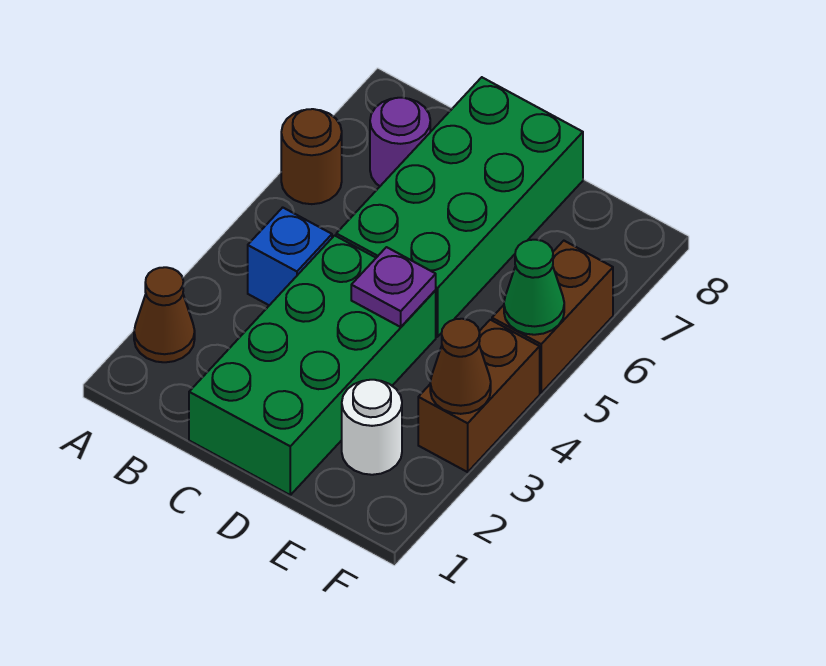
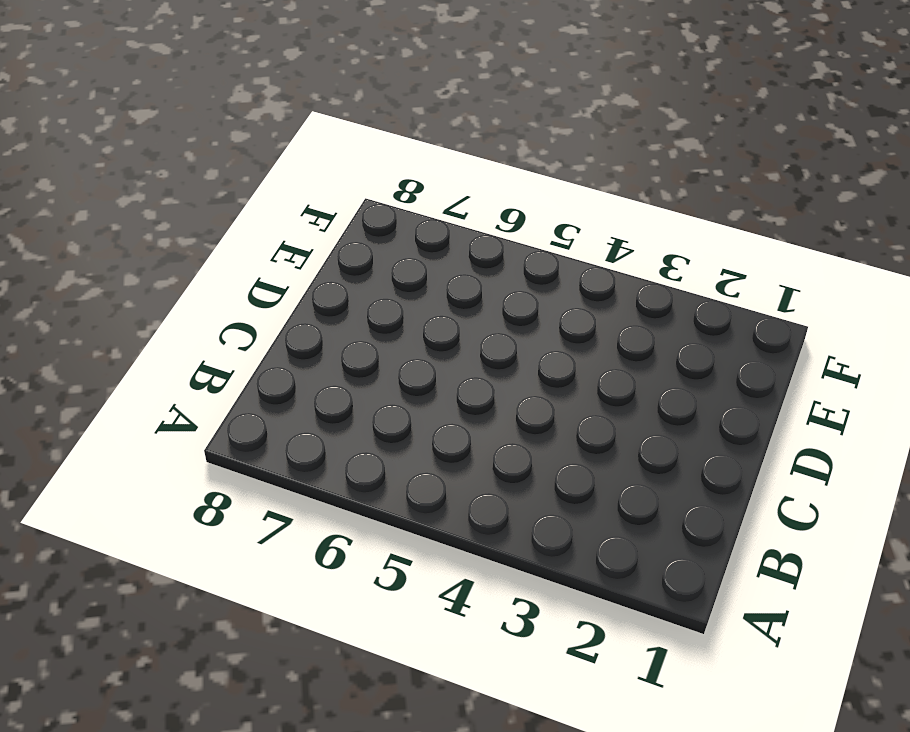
none -> brown cone A2 level 1
none -> brown round brick A6 level 1
none -> blue brick B4 level 1

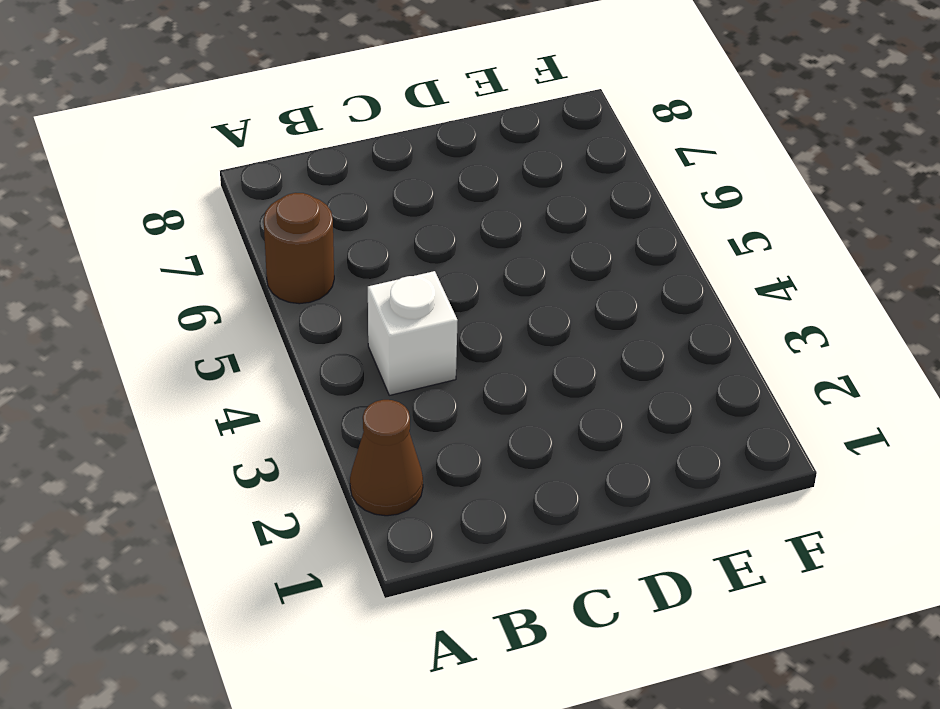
white brick B4 level 1 -> blue brick B4 level 1
none -> purple round brick B7 level 1
none -> green brick C1:D4 level 1
none -> green brick C5:D8 level 1

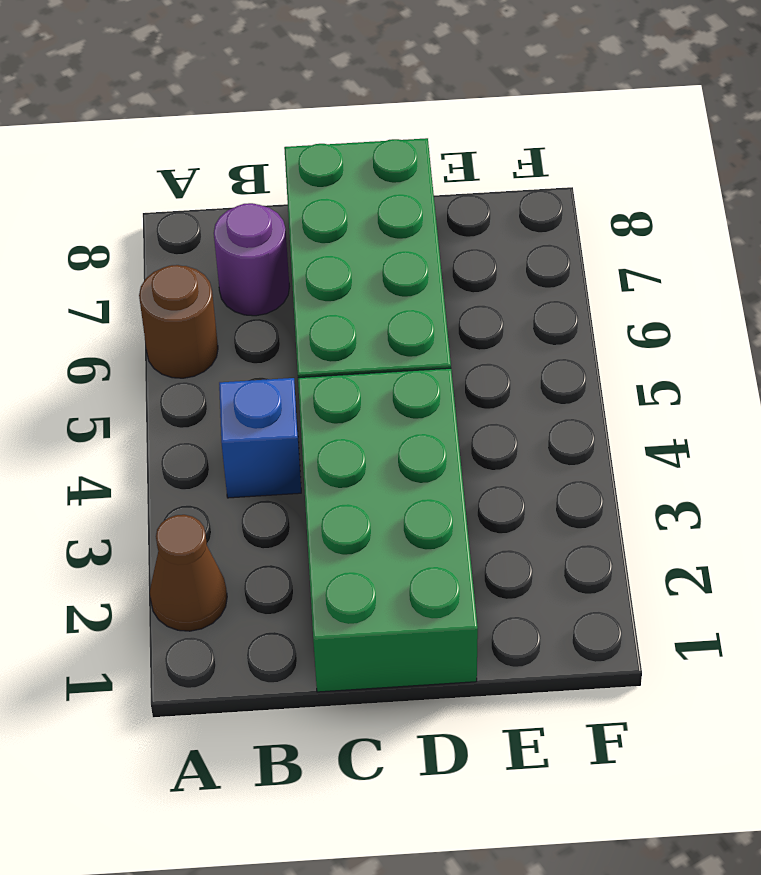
none -> white round brick E2 level 1
none -> brown brick F3:F4 level 1
none -> brown brick F5:F6 level 1

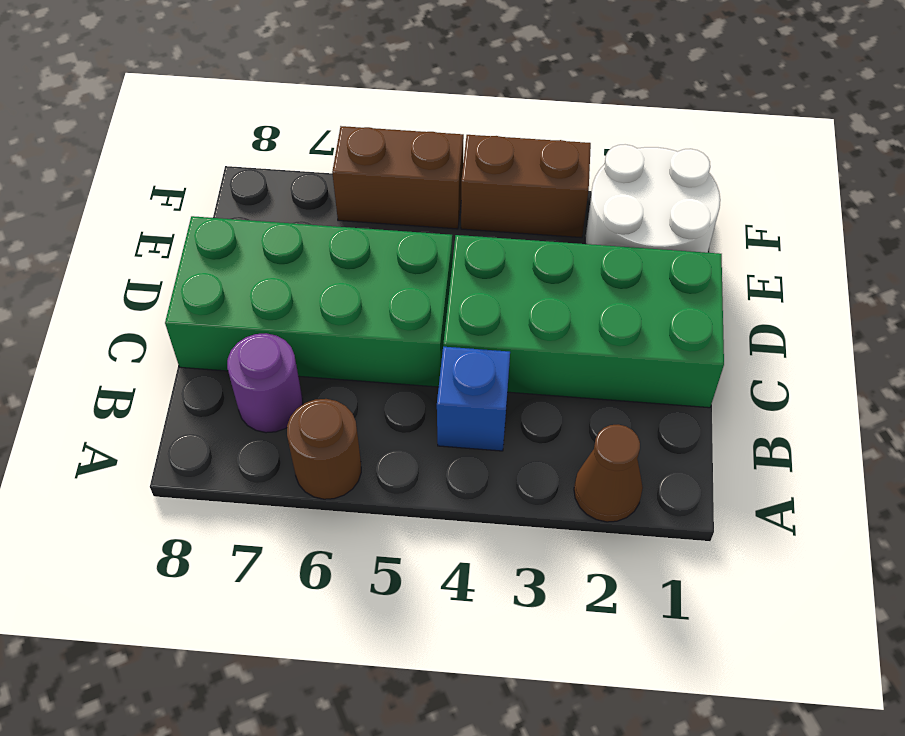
white round brick E1:F2 level 1 -> white round brick E2 level 1
none -> purple plate D4 level 2
none -> brown cone F3 level 2
none -> green cone F5 level 2

